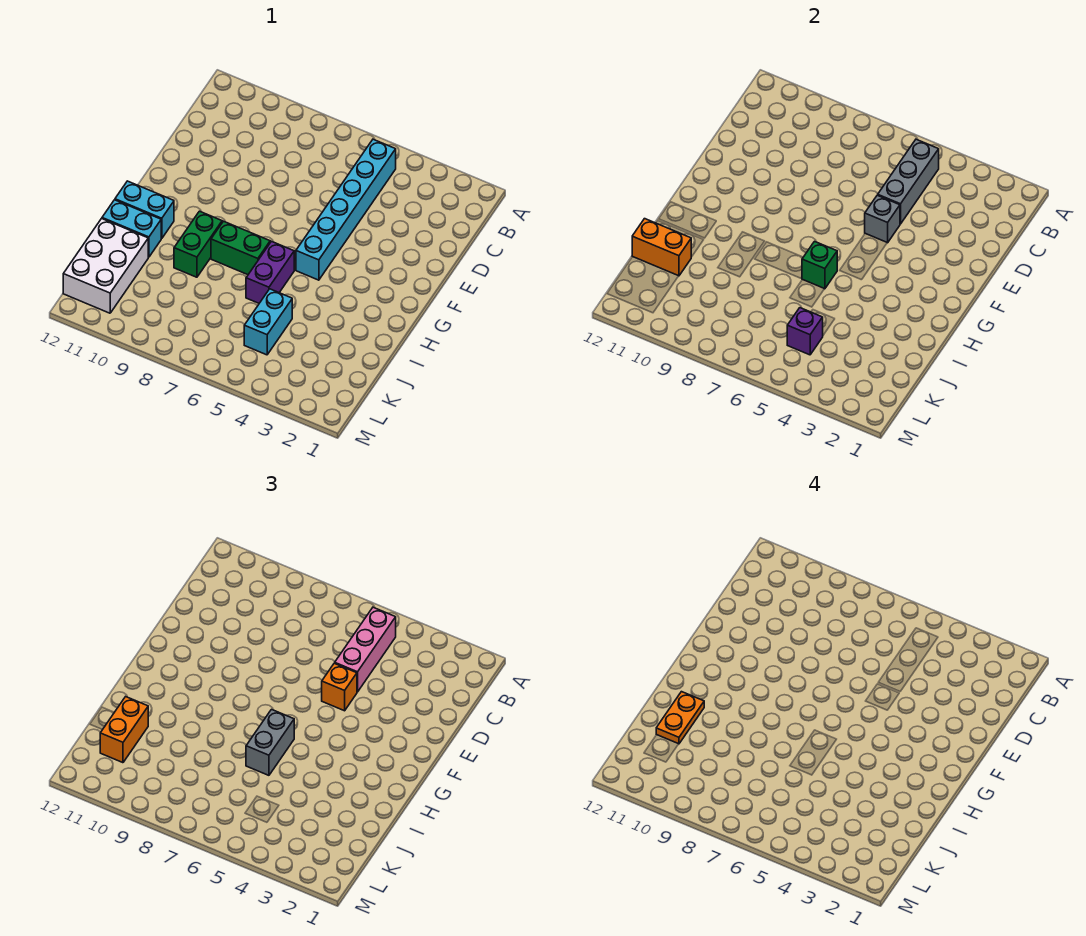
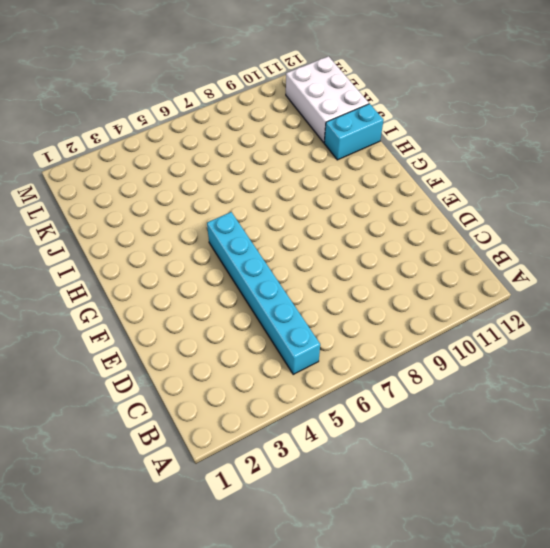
none -> purple brick H6:I6 level 1
none -> green brick H7:H8 level 1
none -> green brick H9:I9 level 1

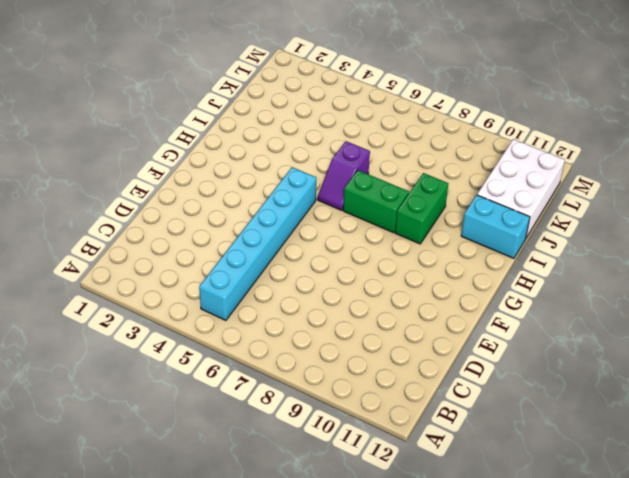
purple slope H6:I6 level 1 top I -> purple brick H6:I6 level 1
none -> cyan brick H11:H12 level 1
none -> cyan brick J5:K5 level 1
none -> grey brick B5:D5 level 2

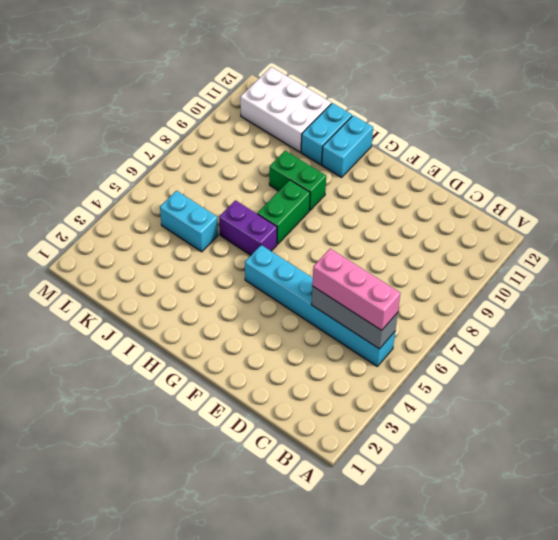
none -> grey brick E5 level 2
none -> green brick H6 level 2
none -> orange brick J11:J12 level 2

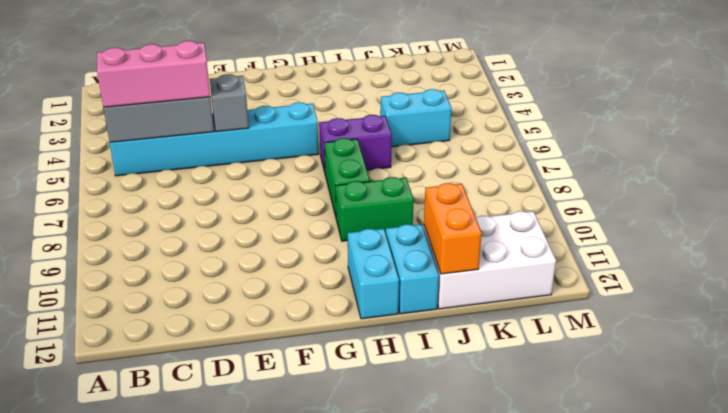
none -> green brick H6 level 2
none -> purple brick K5 level 2
none -> orange brick E5 level 3

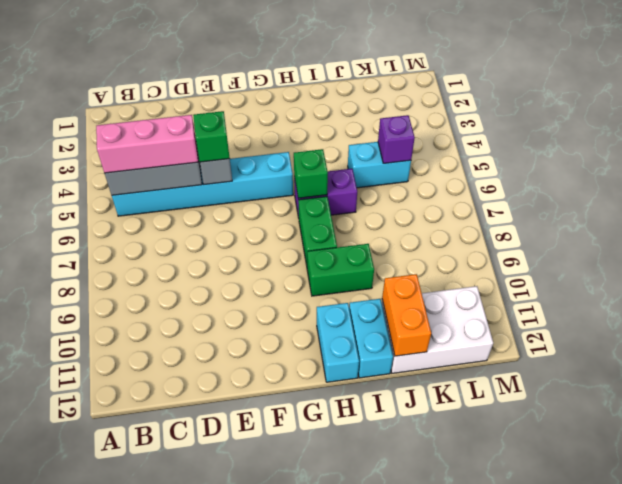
green brick E5 level 3 -> orange brick E5 level 3
none -> grey brick H6:I6 level 3
none -> orange brick J11:K11 level 3
none -> orange plate I11:J11 level 4

